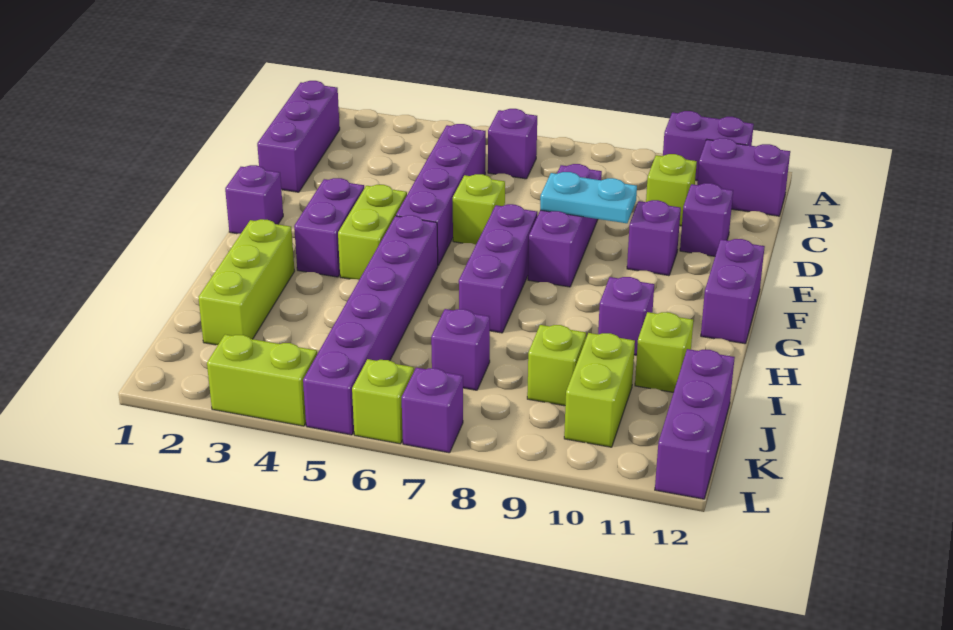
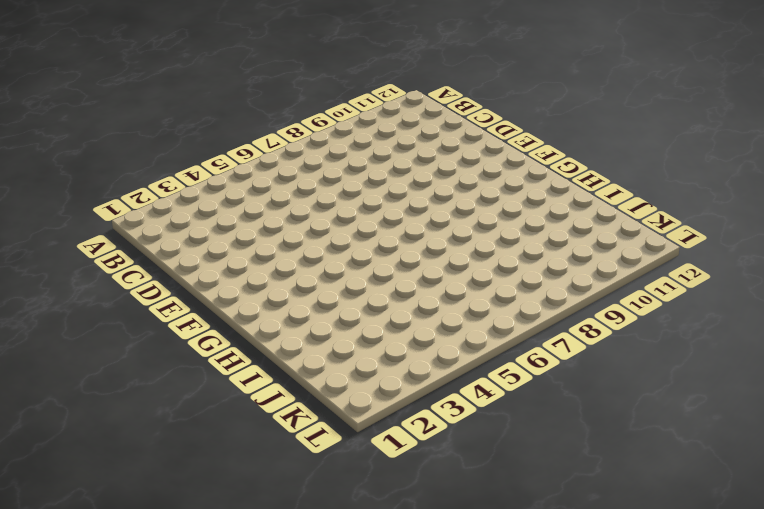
none -> purple brick A10:A11 level 1
none -> purple brick B1:D1 level 1
none -> purple brick B6 level 1

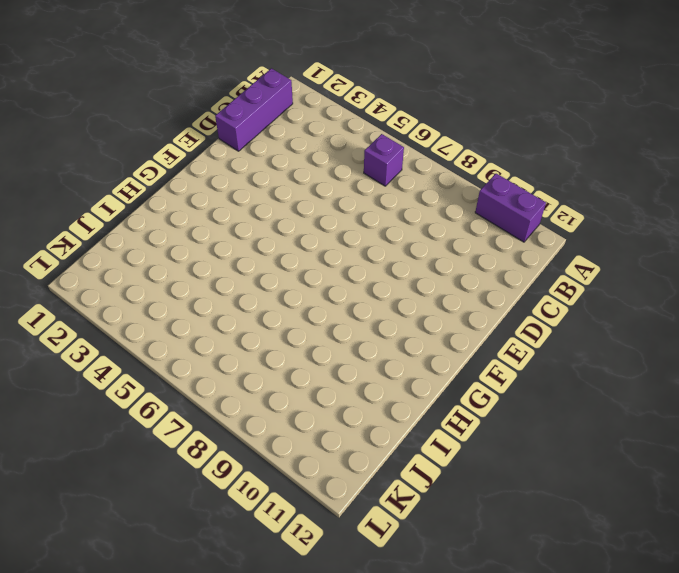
none -> purple brick B11:B12 level 1
none -> purple brick C5:F5 level 1
none -> lime brick C10 level 1

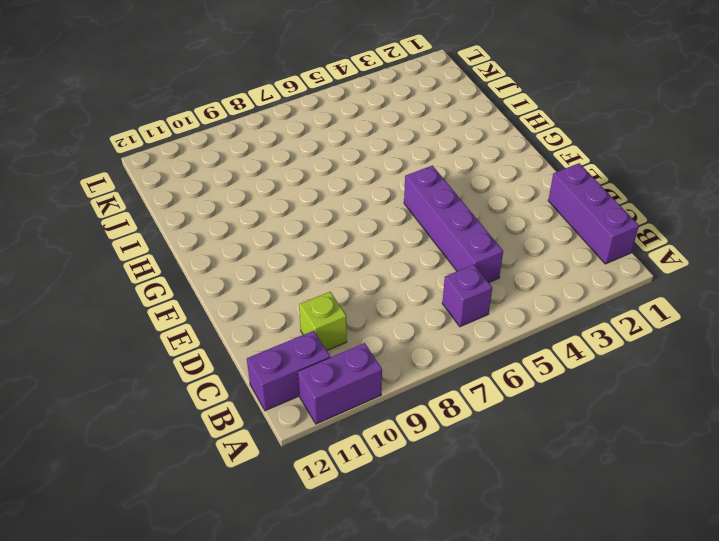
none -> purple brick D8:F8 level 1
none -> purple brick D11 level 1
none -> lime brick E6 level 1

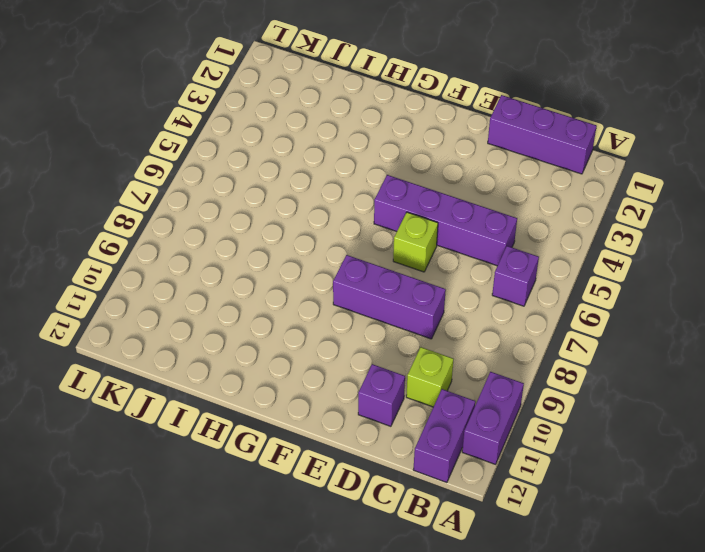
none -> purple brick E10 level 1
none -> purple brick F1 level 1
none -> purple brick F3:G3 level 1

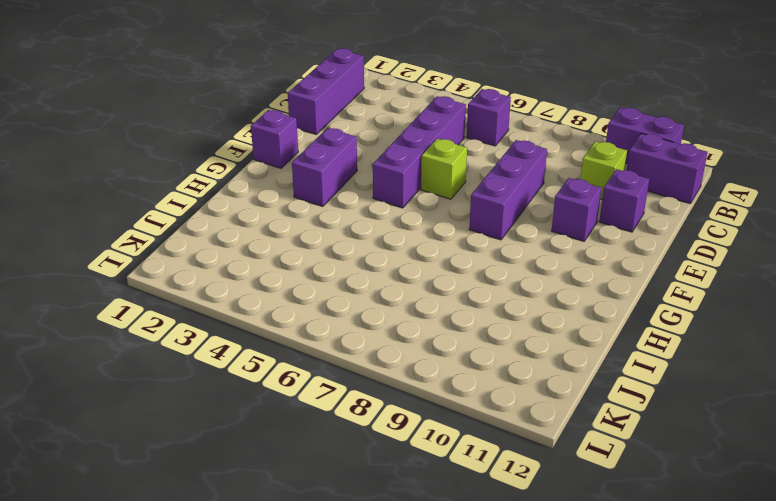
none -> lime brick F4:G4 level 1
none -> purple brick F7:H7 level 1
none -> purple brick F12:G12 level 1

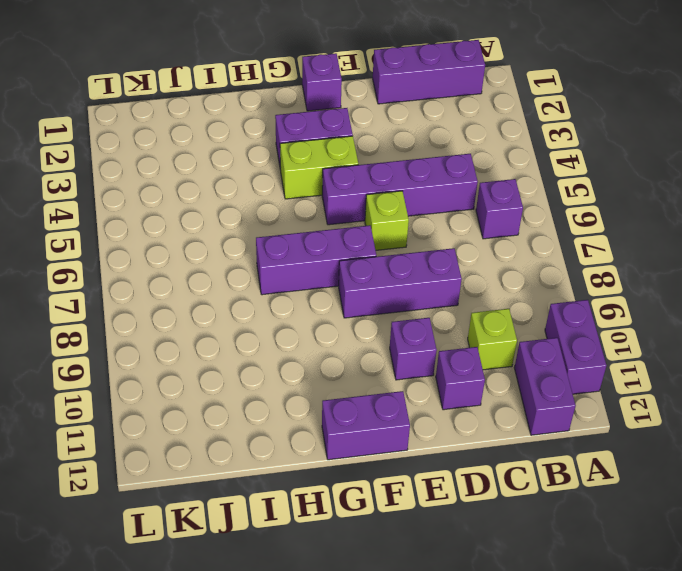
none -> purple brick G5:L5 level 1
none -> lime brick H2:J2 level 1
none -> purple brick H10 level 1

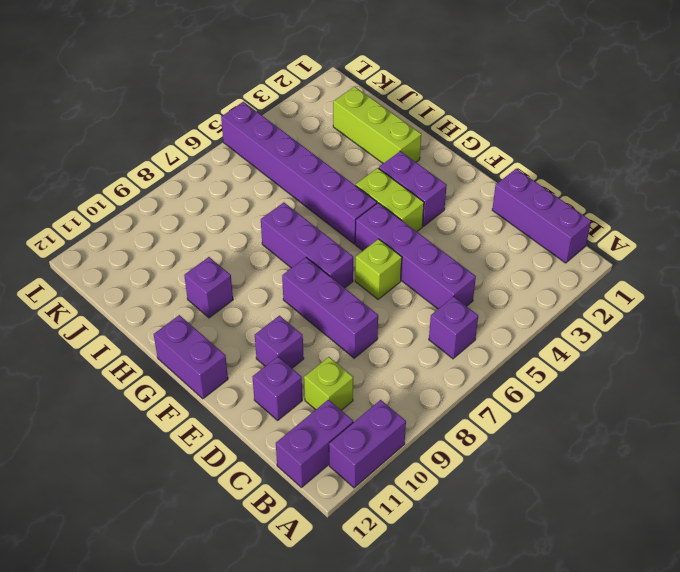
none -> purple brick F1 level 1
none -> lime brick I11 level 1
none -> purple brick J7 level 1

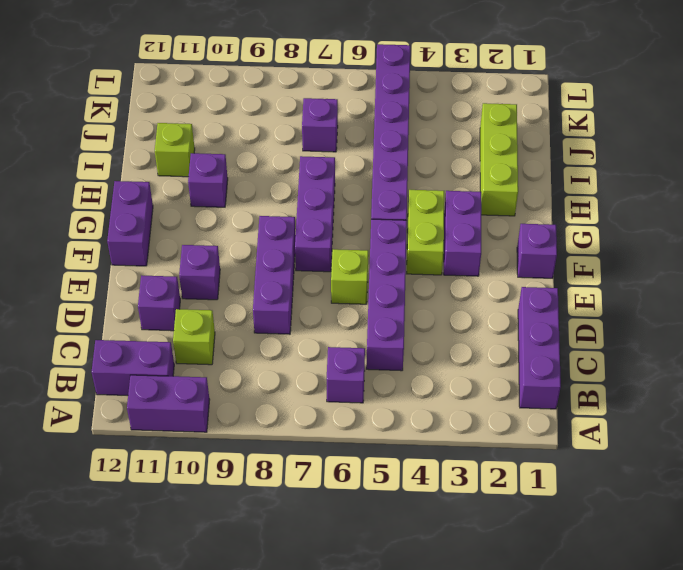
none -> lime brick J9 level 1
none -> lime brick J10:K10 level 1
none -> purple brick J12:L12 level 1

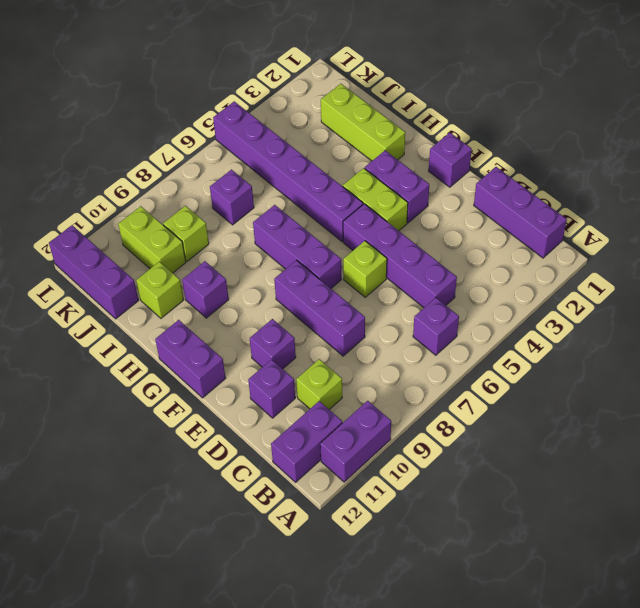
none -> lime brick L3:L4 level 1
none -> lime brick L6 level 1
none -> purple brick L7 level 1

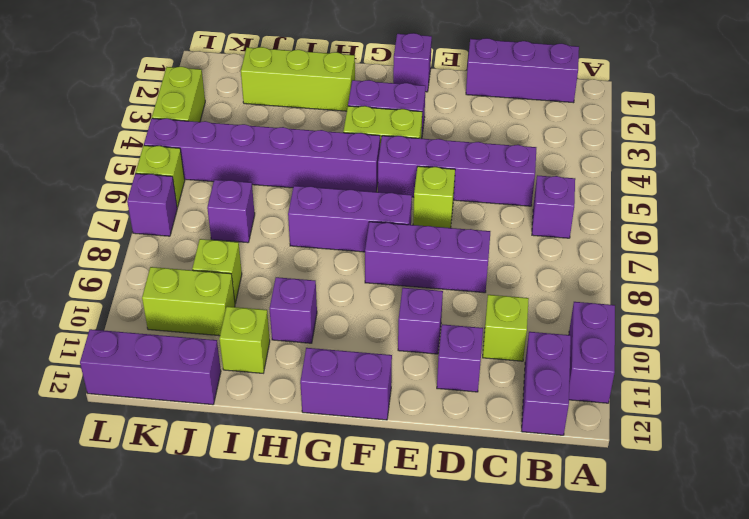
none -> cyan plate E8:E9 level 2

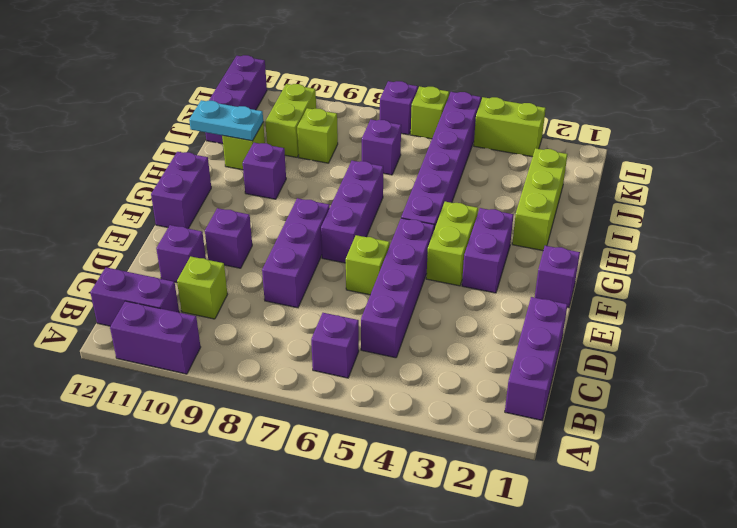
cyan plate I11:I12 level 2 -> cyan plate E8:E9 level 2

